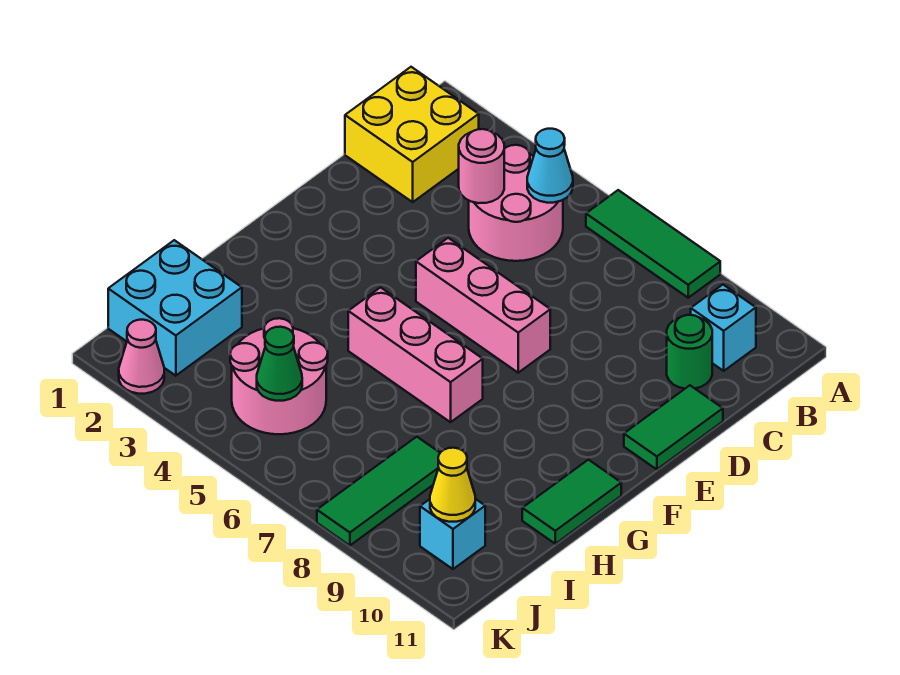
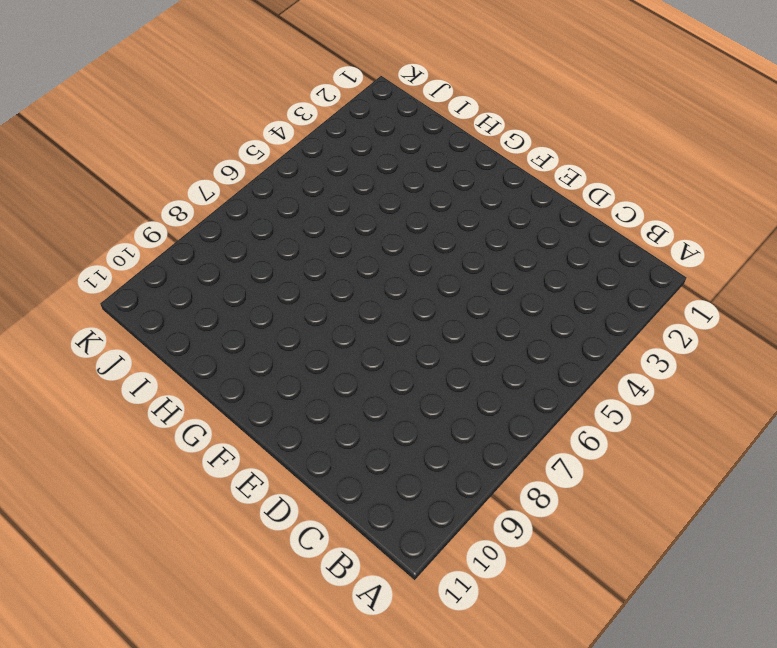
none -> green tile A6:A8 level 1
none -> yellow brick B1:C2 level 1
none -> pink round brick B4:C5 level 1

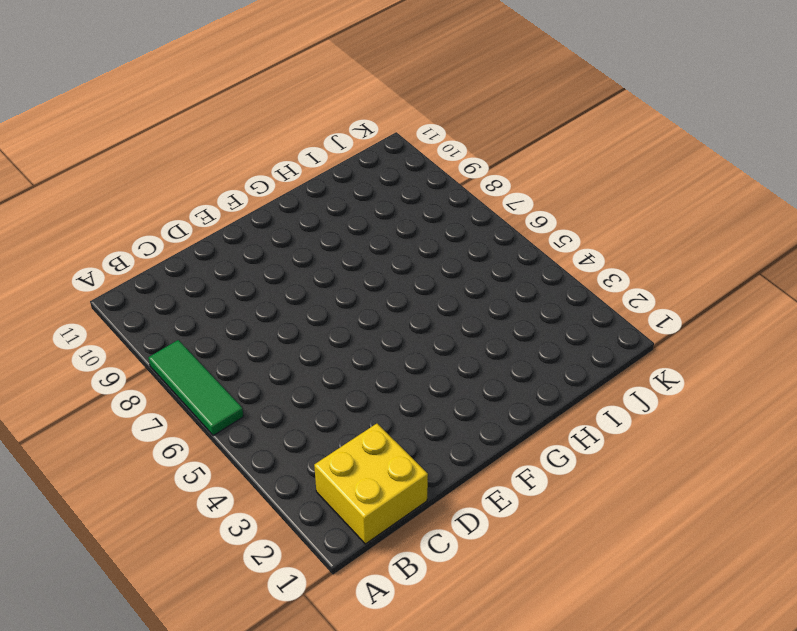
none -> pink round brick B4:C5 level 1
none -> cyan brick B10 level 1
none -> green round brick C10 level 1

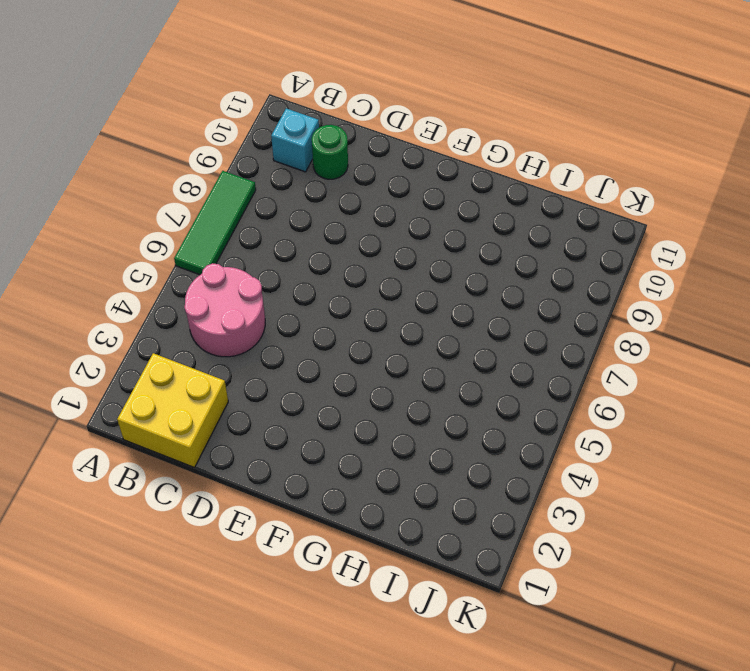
none -> green tile D11:E11 level 1
none -> pink brick E5:E7 level 1
none -> pink brick G5:G7 level 1

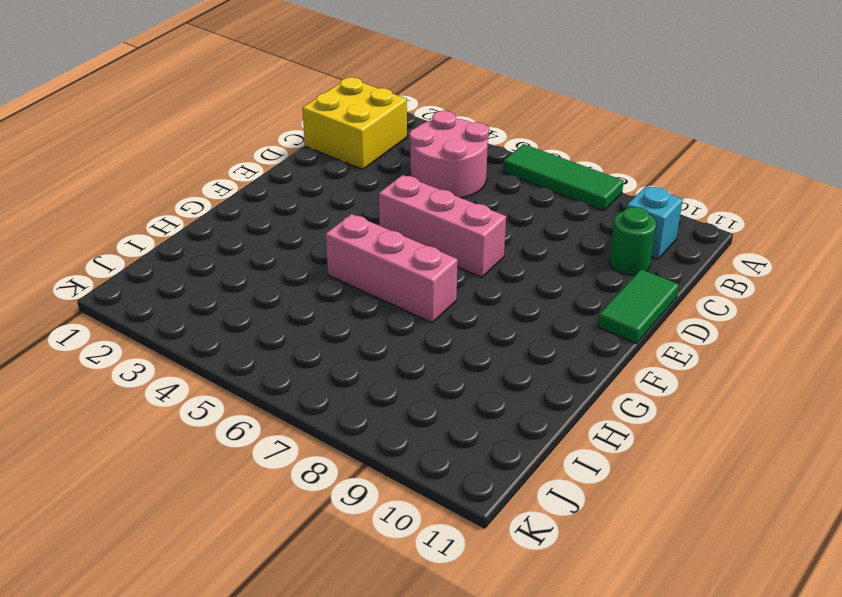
none -> green tile G11:H11 level 1
none -> cyan brick I1:J2 level 1
none -> pink round brick I4:J5 level 1

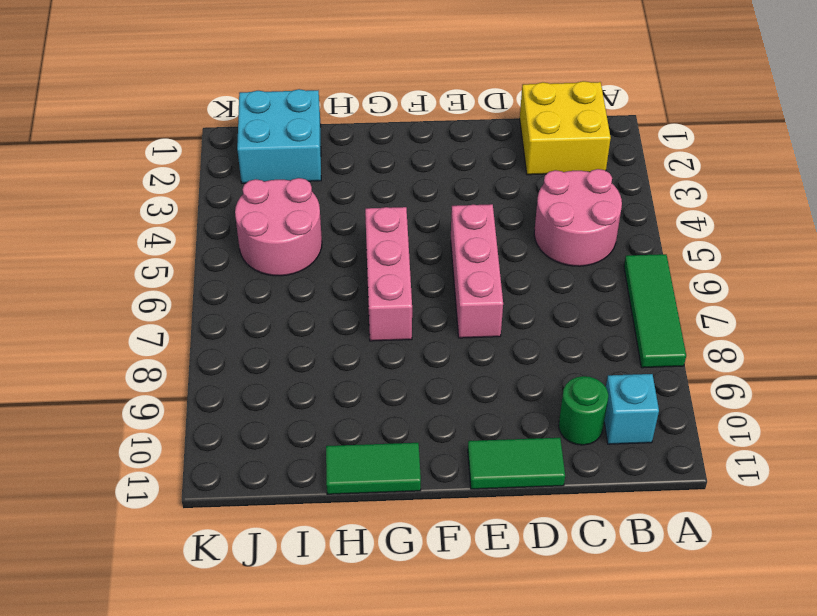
none -> green tile I8:K8 level 1
none -> cyan brick J10 level 1
none -> pink cone K2 level 1

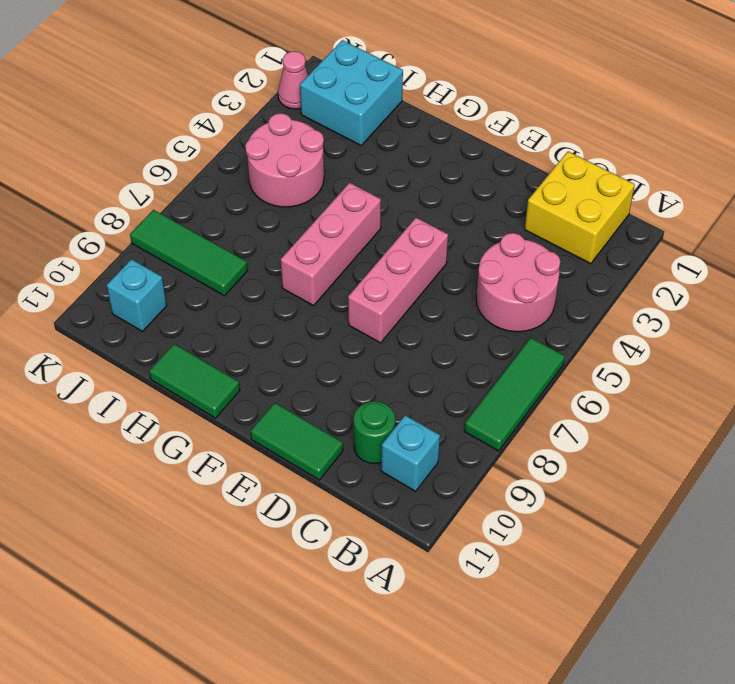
none -> cyan cone B5 level 2
none -> pink round brick C4 level 2
none -> green cone J5 level 2

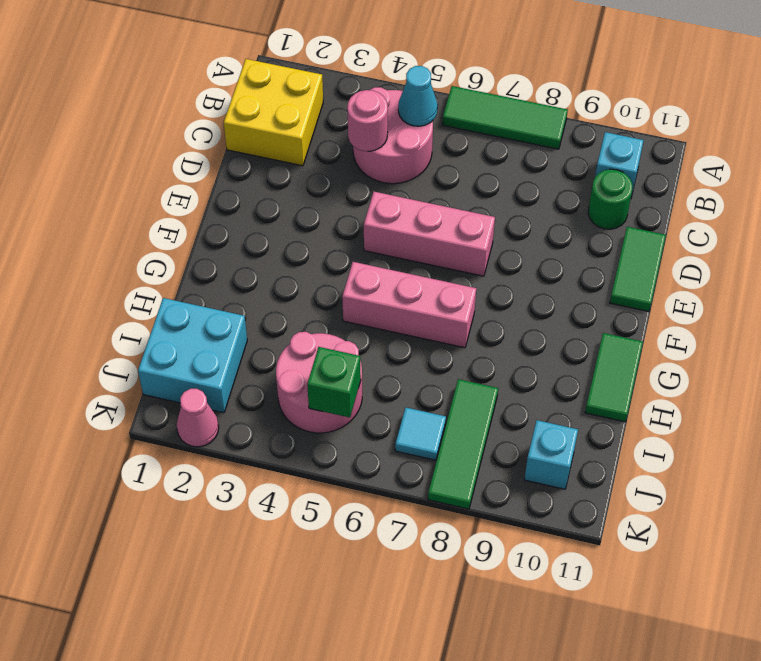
green brick J5 level 2 -> green cone J5 level 2
cyan tile J7 level 1 -> none
none -> yellow cone J10 level 2

